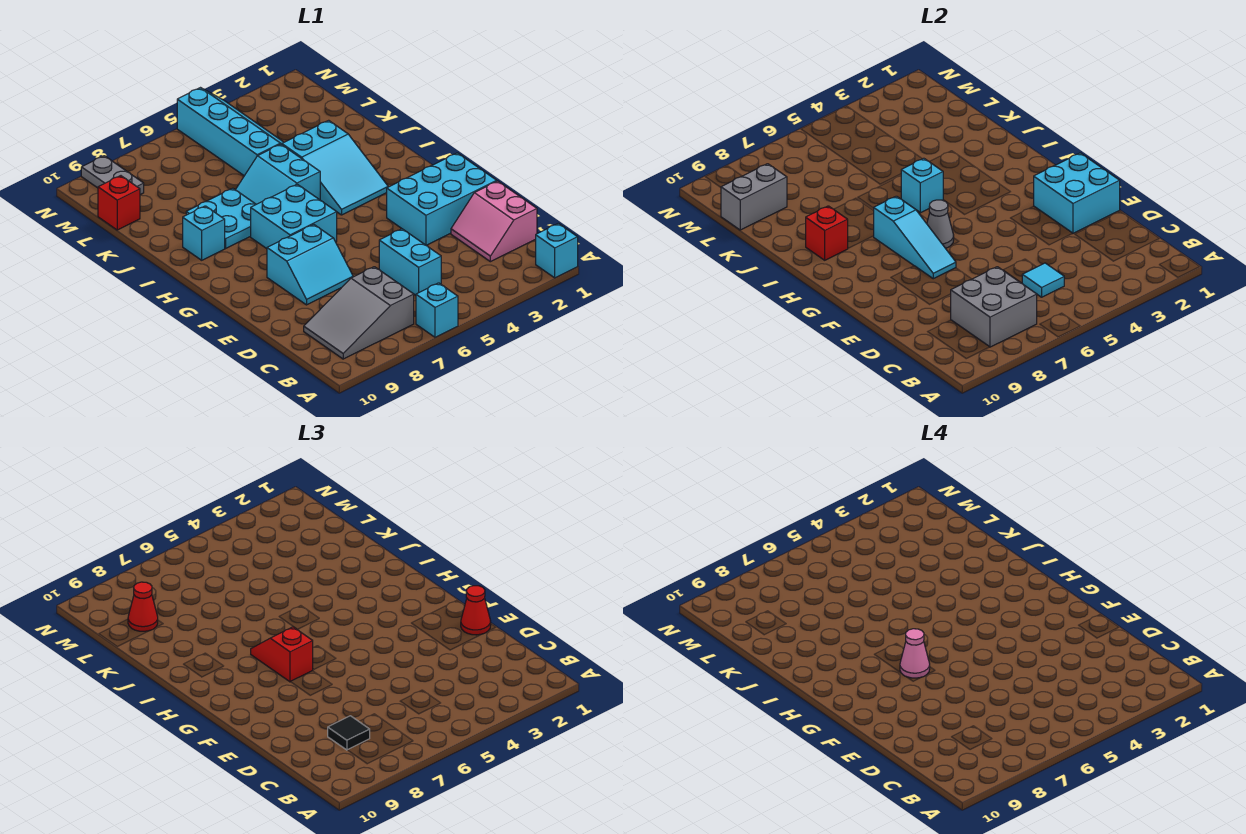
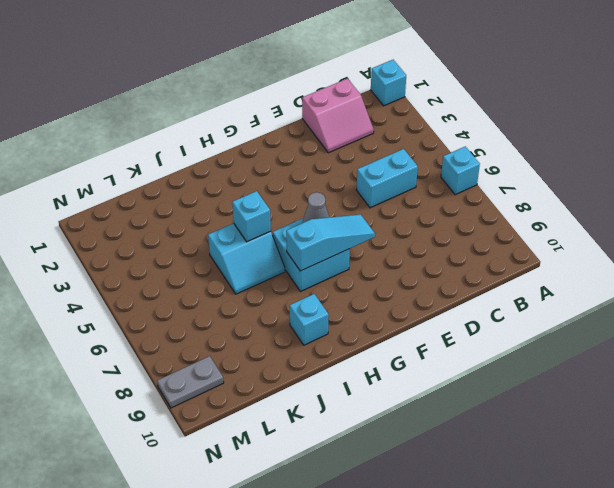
none -> grey slope B7:C9 level 1 top 7
none -> cyan brick E1:F3 level 1
none -> cyan slope E7:F8 level 1 top F

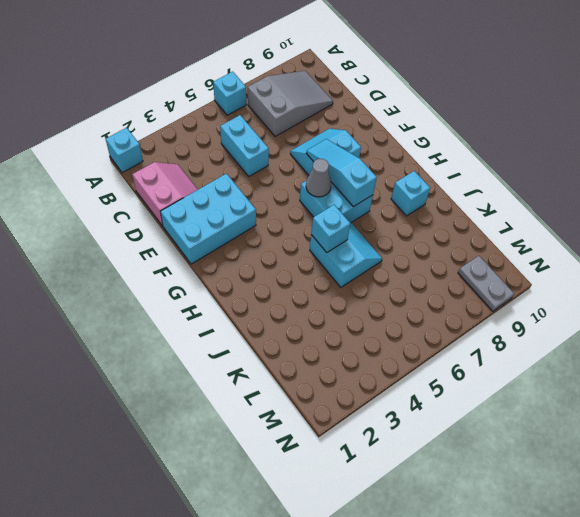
none -> cyan slope H3:J4 level 1 top J
none -> cyan plate I7:J8 level 1
none -> cyan slope K4:N5 level 1 top 5

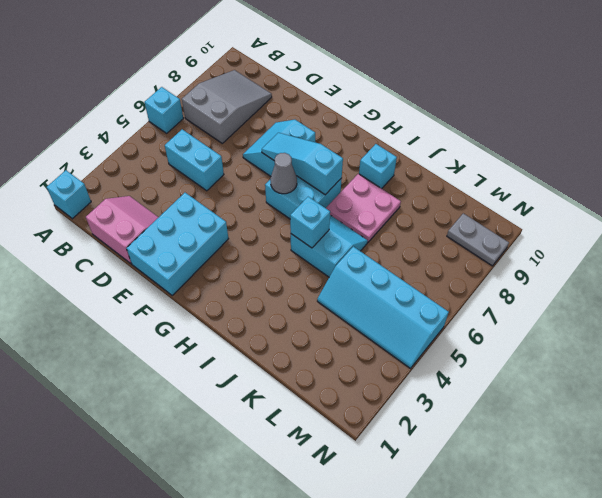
pink plate I7:J8 level 1 -> cyan plate I7:J8 level 1
none -> cyan slope H3:J4 level 1 top J
none -> red brick L10 level 1
none -> grey brick B7:C8 level 2

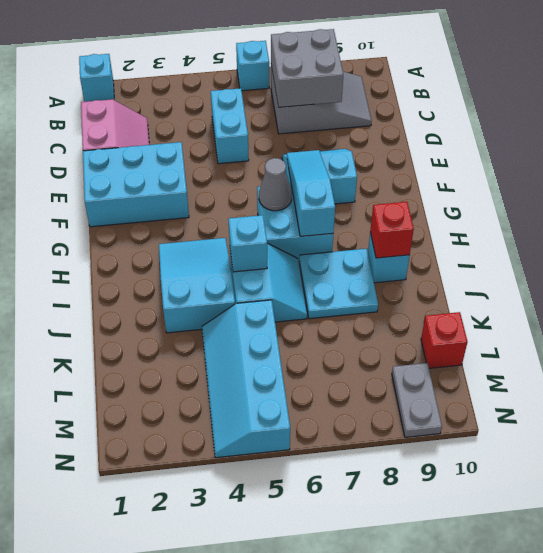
none -> cyan tile C5 level 2
none -> cyan brick E1:F2 level 2
none -> grey brick L9:L10 level 2

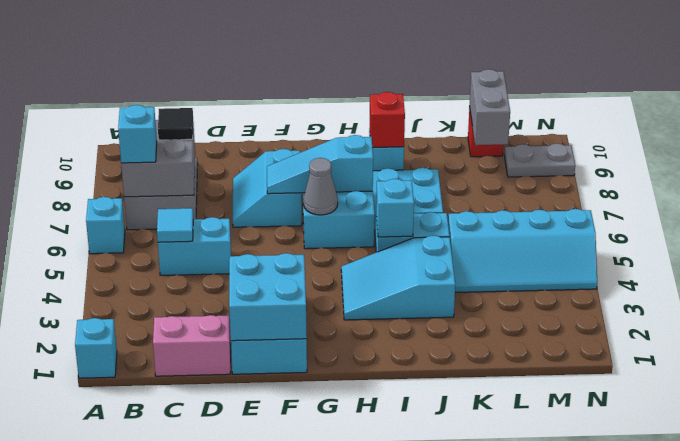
cyan brick B7 level 3 -> none
none -> red cone E1 level 3
none -> red slope G7:H7 level 3 top G
none -> red cone L9 level 3

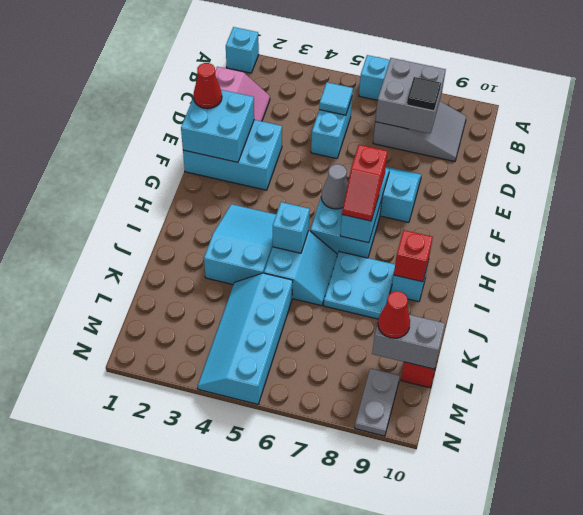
none -> pink cone G7 level 4

